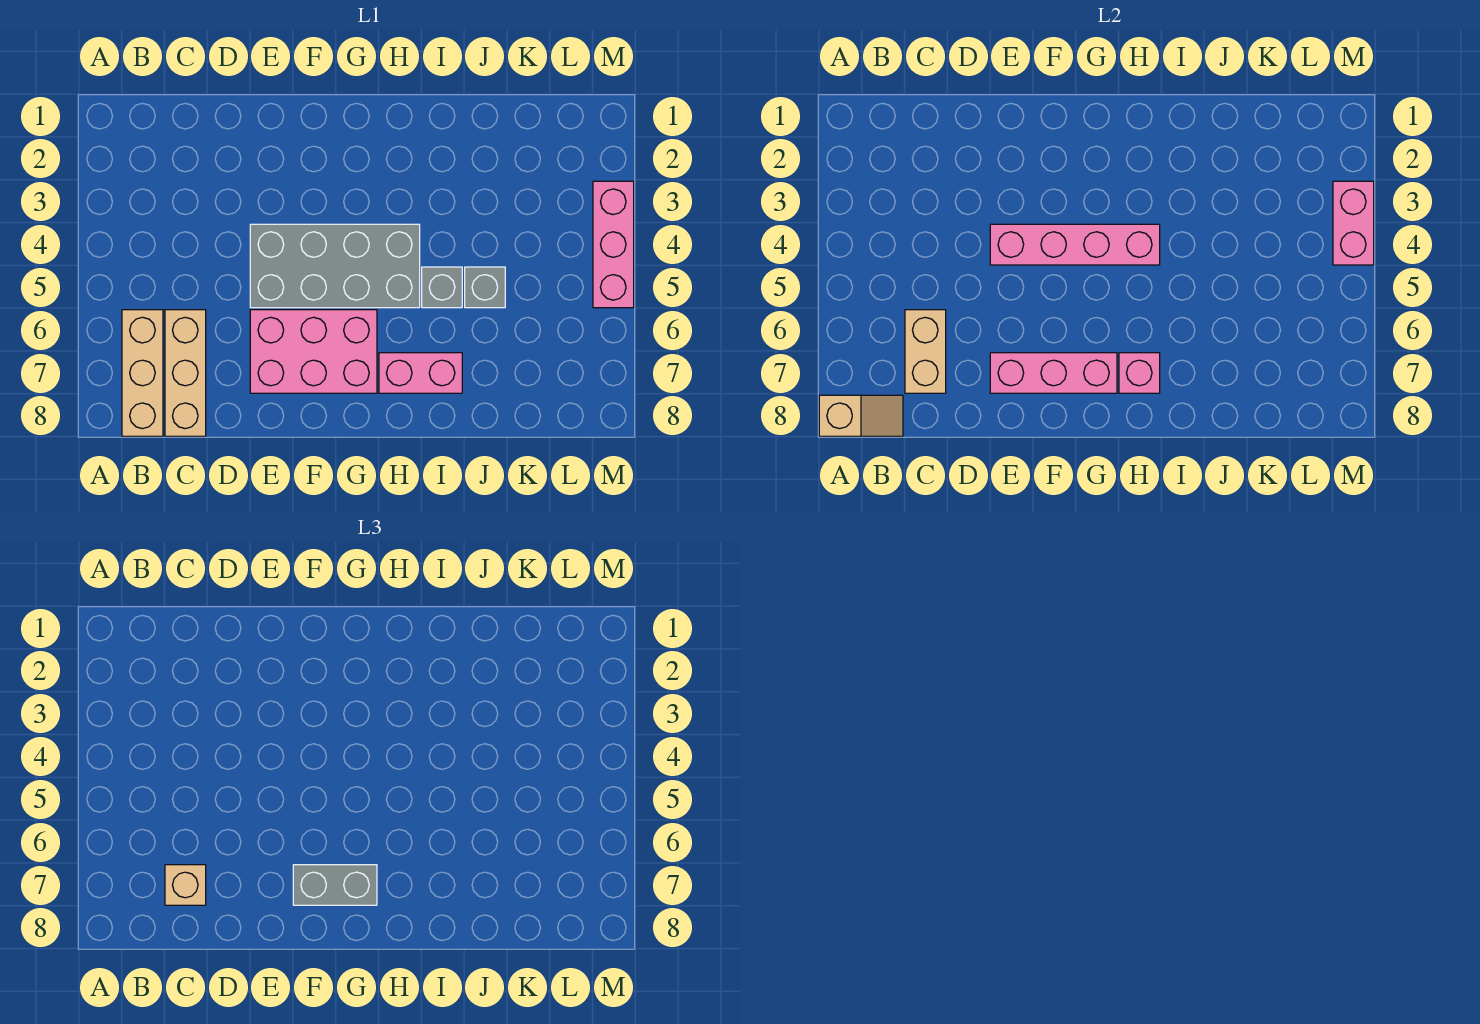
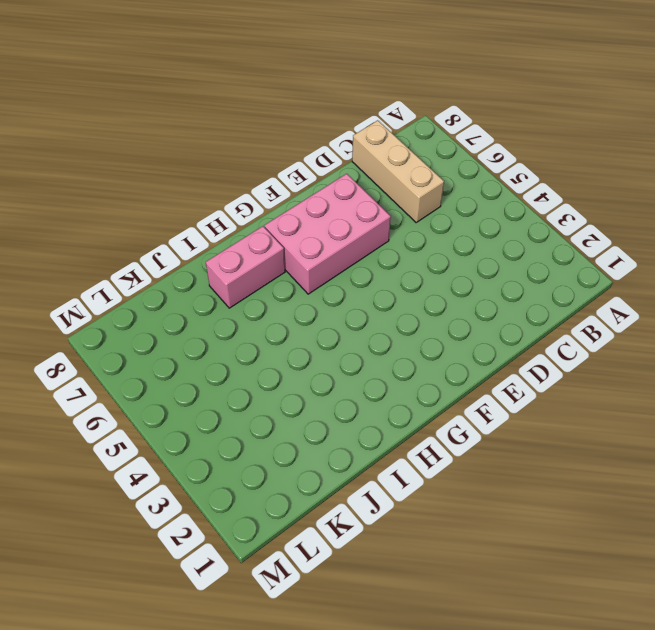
none -> tan brick B6:B8 level 1
none -> grey brick E4:H5 level 1
none -> grey brick I5 level 1

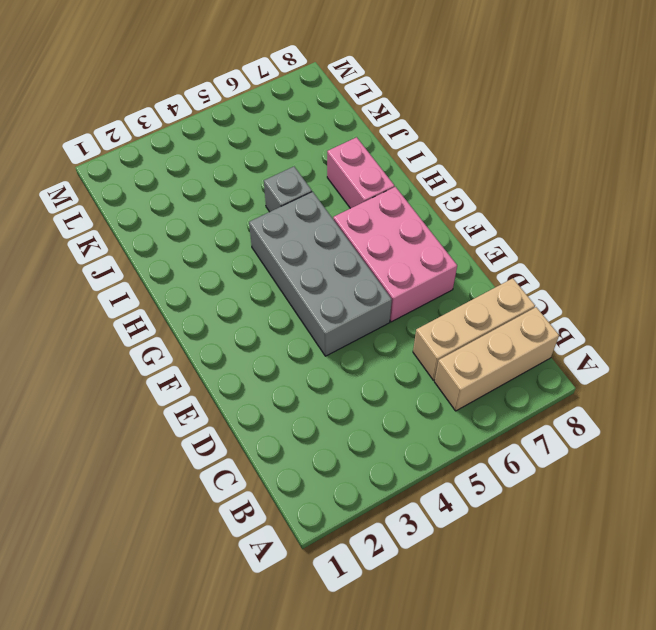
none -> grey brick J5 level 1
none -> pink brick M3:M5 level 1
none -> tan slope A8:B8 level 2 top A

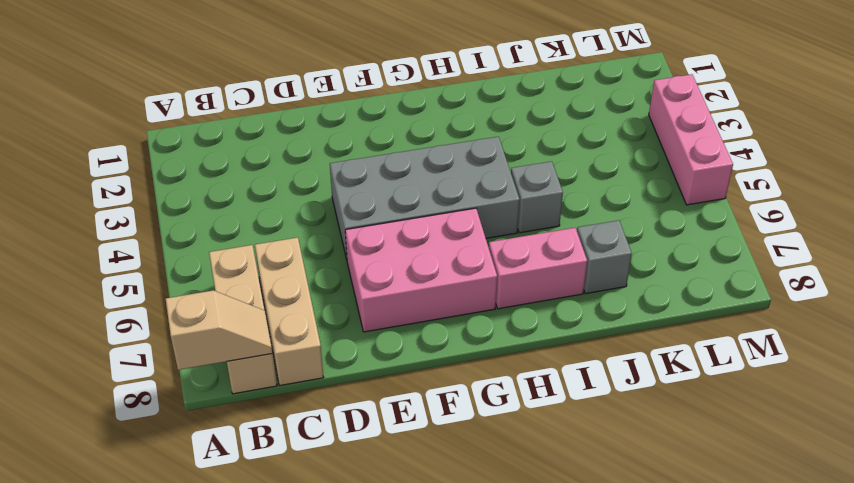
grey brick J7 level 1 -> grey brick J5 level 1
none -> tan brick C6:C7 level 2
none -> pink brick E4:H4 level 2
none -> pink brick E7:G7 level 2

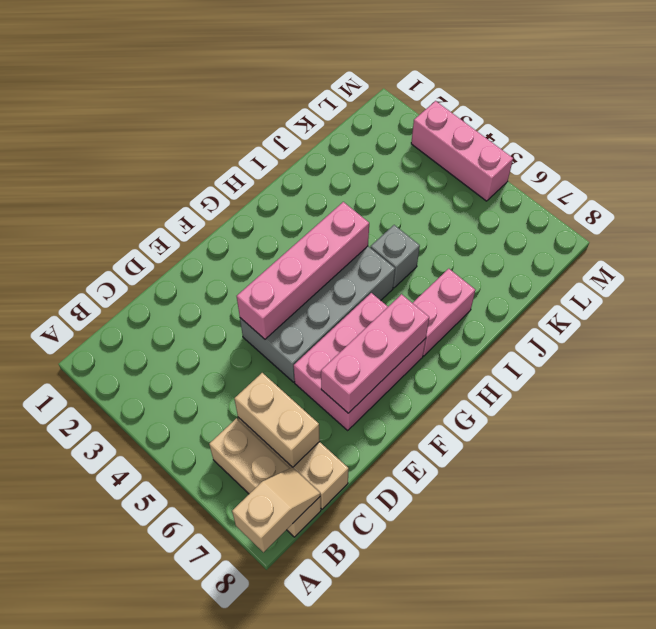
none -> grey brick J5 level 1
none -> pink brick H7 level 2
none -> pink brick M3:M4 level 2

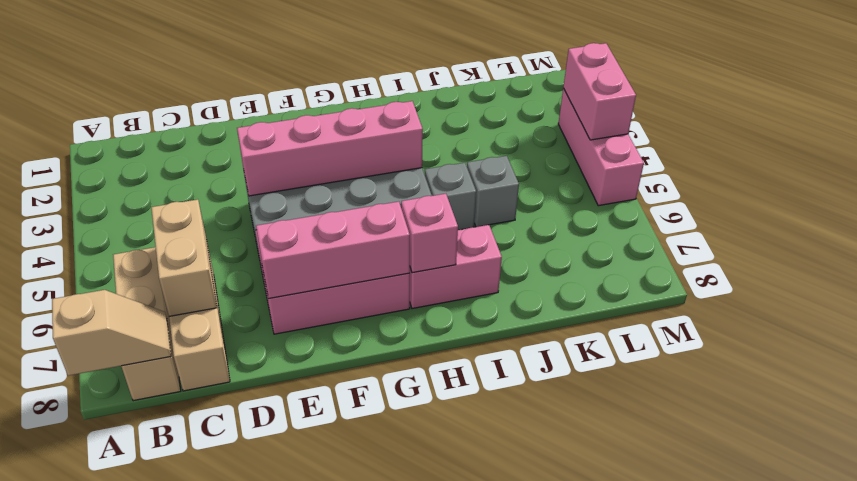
none -> tan brick C7 level 3
none -> grey brick F7:G7 level 3

